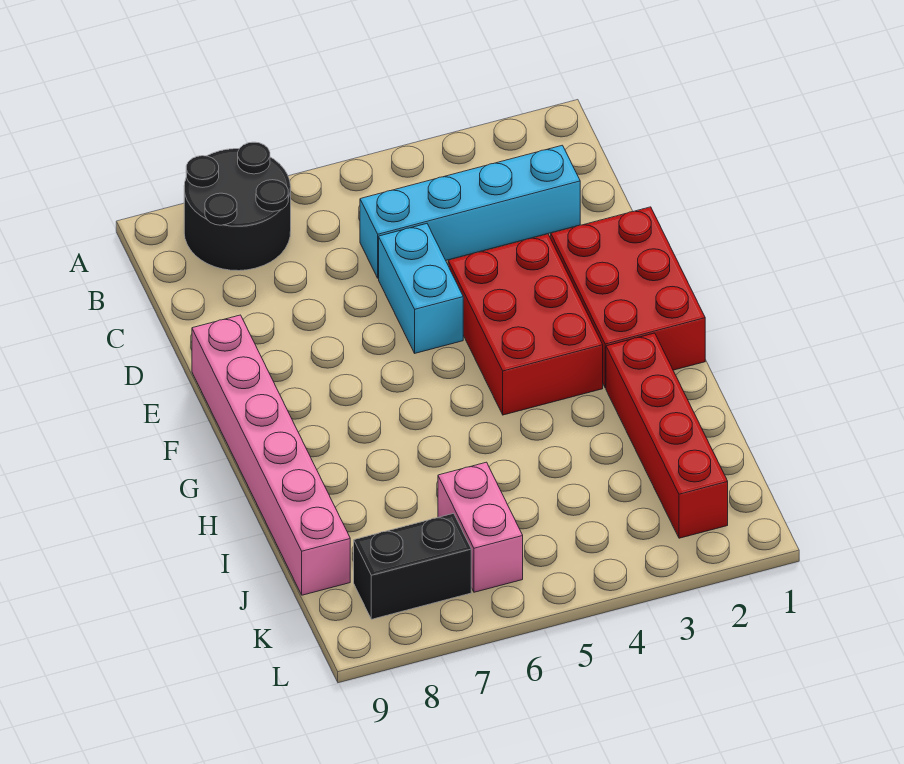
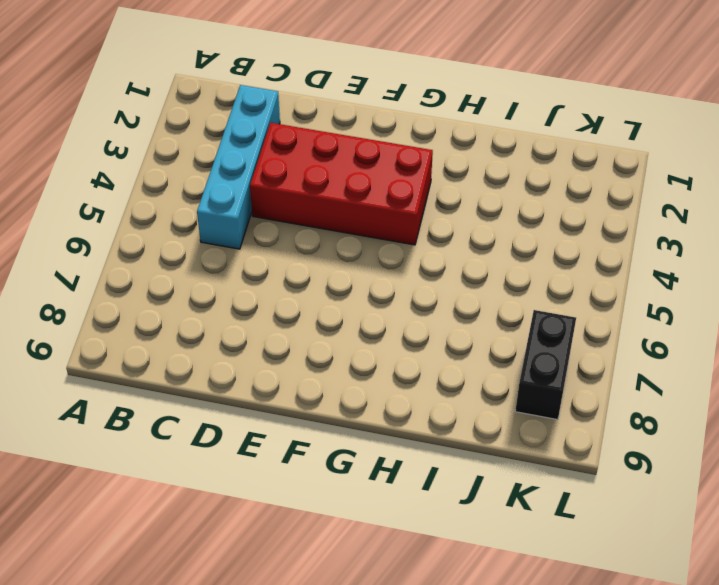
red brick D3:G4 level 1 -> red brick E3:G4 level 1
none -> black round brick A7:B8 level 1
none -> cyan brick D5:E5 level 1

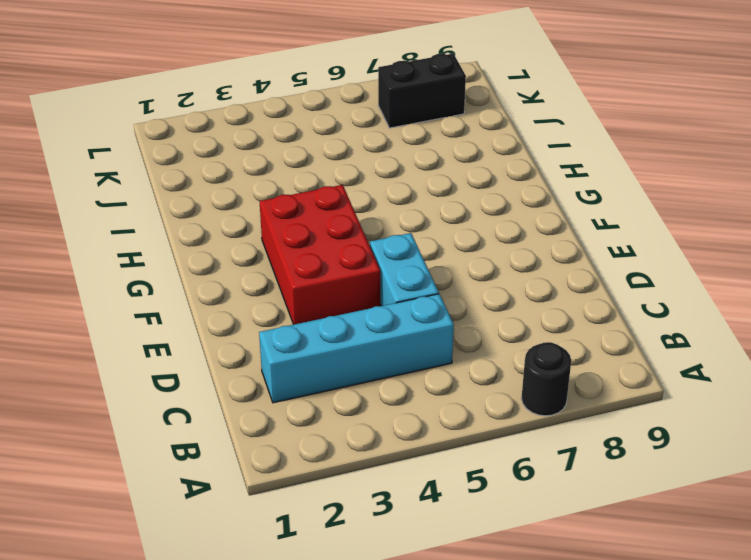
black round brick A7 level 1 -> black round brick A7:B8 level 1
none -> red brick E1:G2 level 1
none -> pink brick E9:J9 level 1

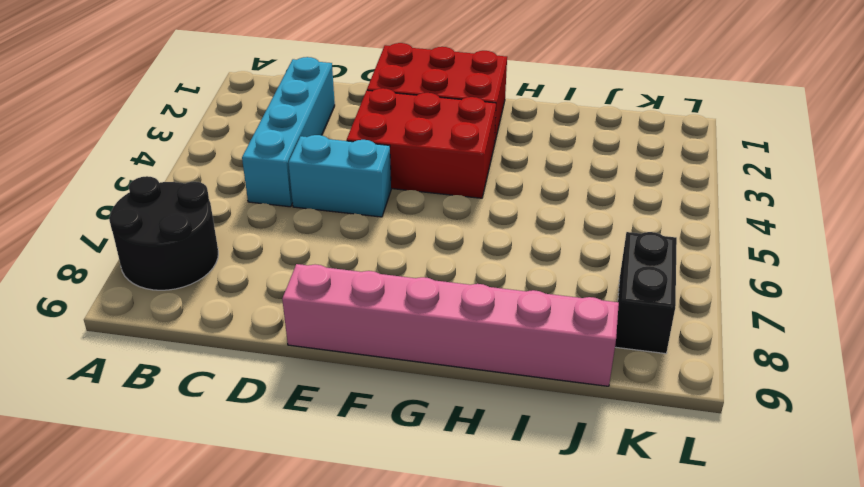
none -> red brick H2:K2 level 1
none -> pink brick J6:K6 level 1

